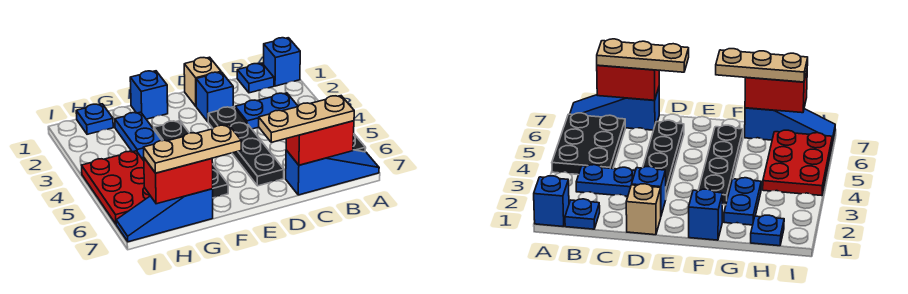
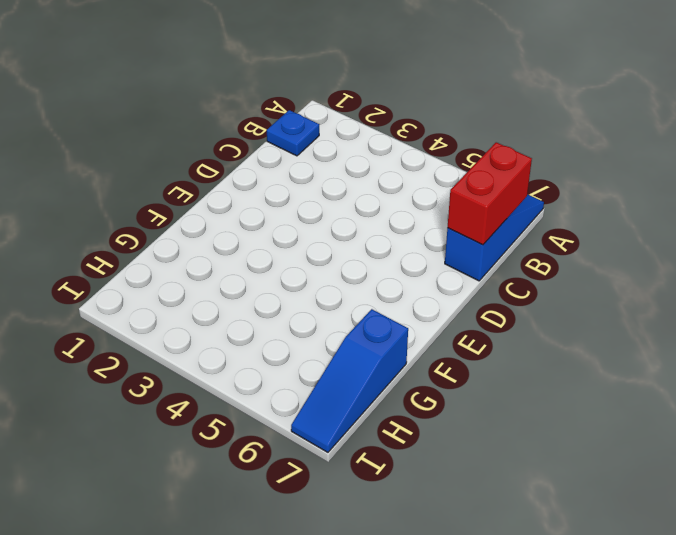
none -> blue brick A1 level 1
none -> black plate A4:B6 level 1
none -> blue plate B3:C3 level 1

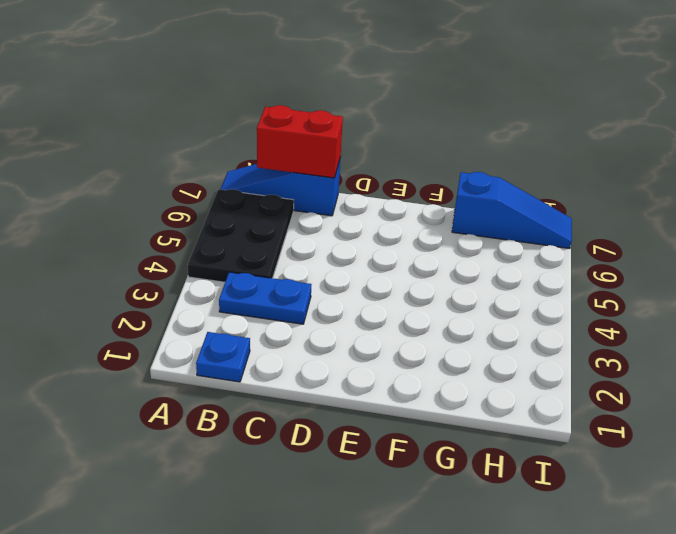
none -> blue brick A1 level 1
none -> tan brick D1 level 1
none -> blue brick D2 level 1

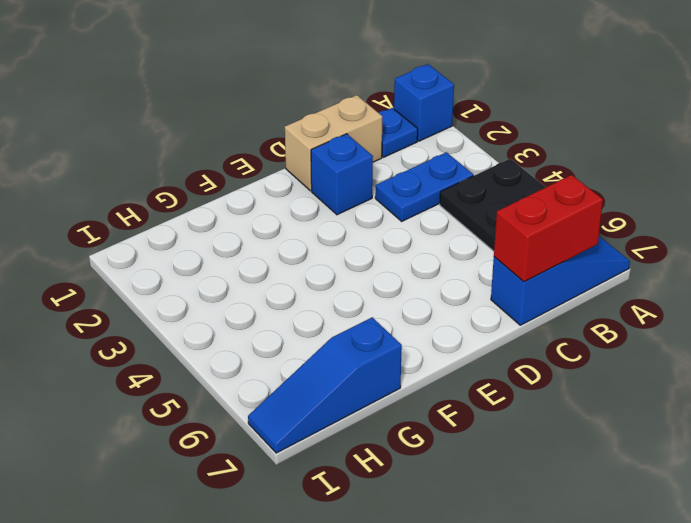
tan brick C1:D1 level 1 -> tan brick D1 level 1
none -> black plate D3:D6 level 1
none -> blue brick F1 level 1
none -> black plate F3:F6 level 1

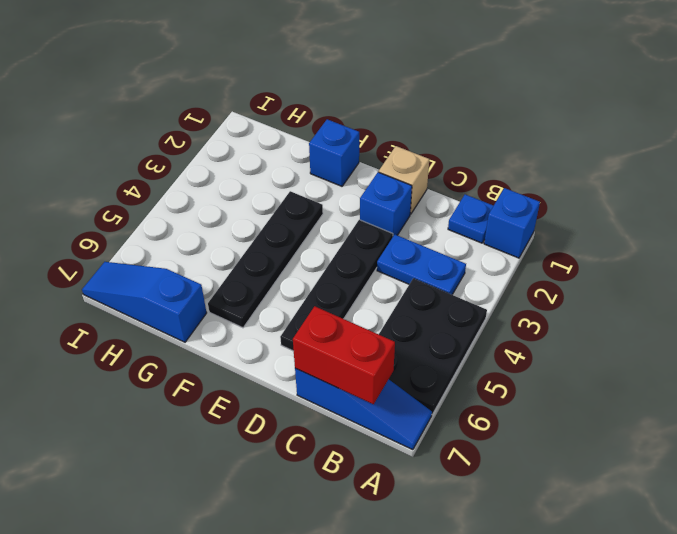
none -> blue plate G2:G3 level 1
none -> blue plate H1 level 1
none -> red plate H4:I6 level 1

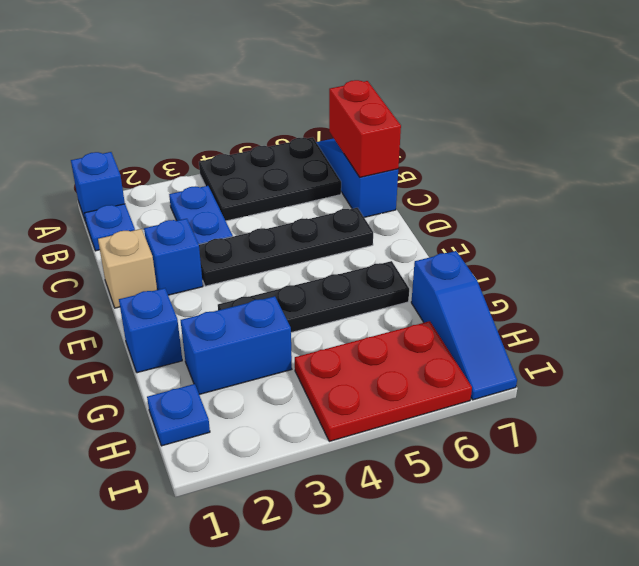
blue brick G2:G3 level 1 -> blue plate G2:G3 level 1
none -> red brick G7:H7 level 2
none -> tan plate B7:D7 level 3
none -> tan plate F7:H7 level 3

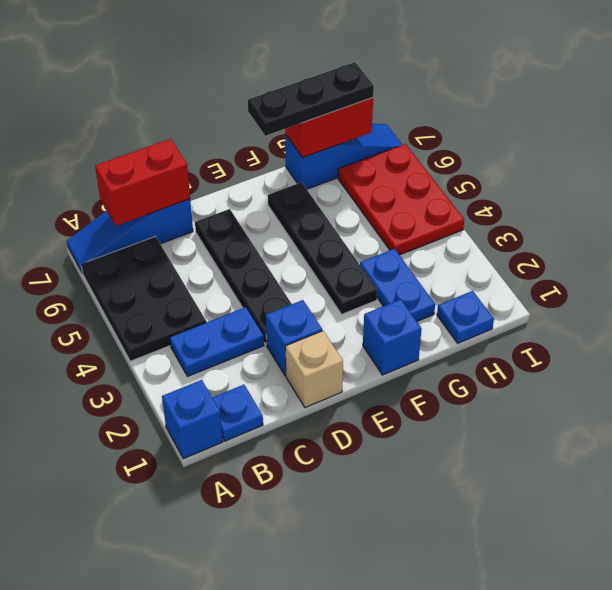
black plate F7:H7 level 3 -> tan plate F7:H7 level 3
none -> tan plate B7:D7 level 3

